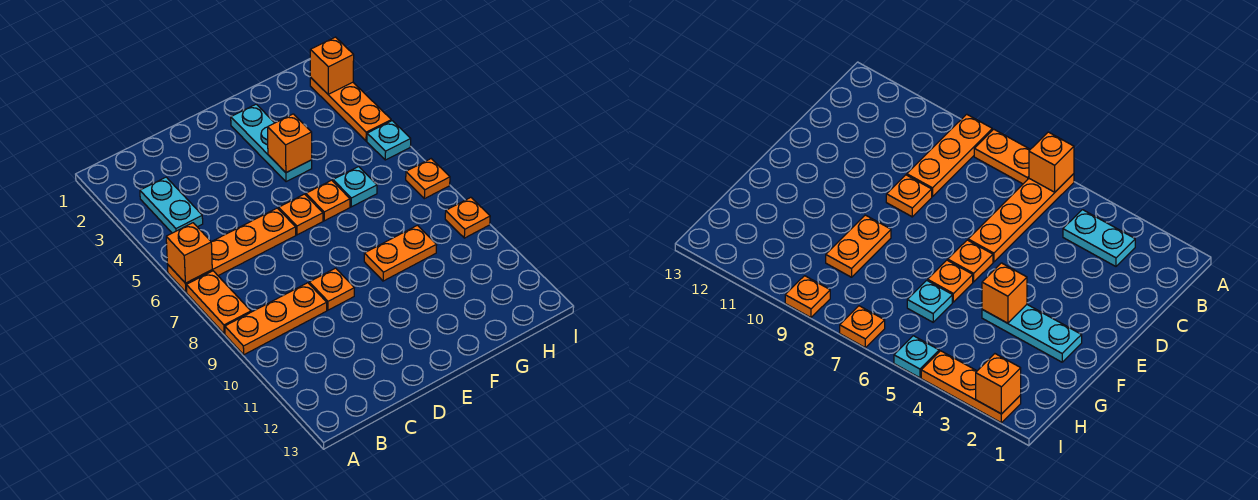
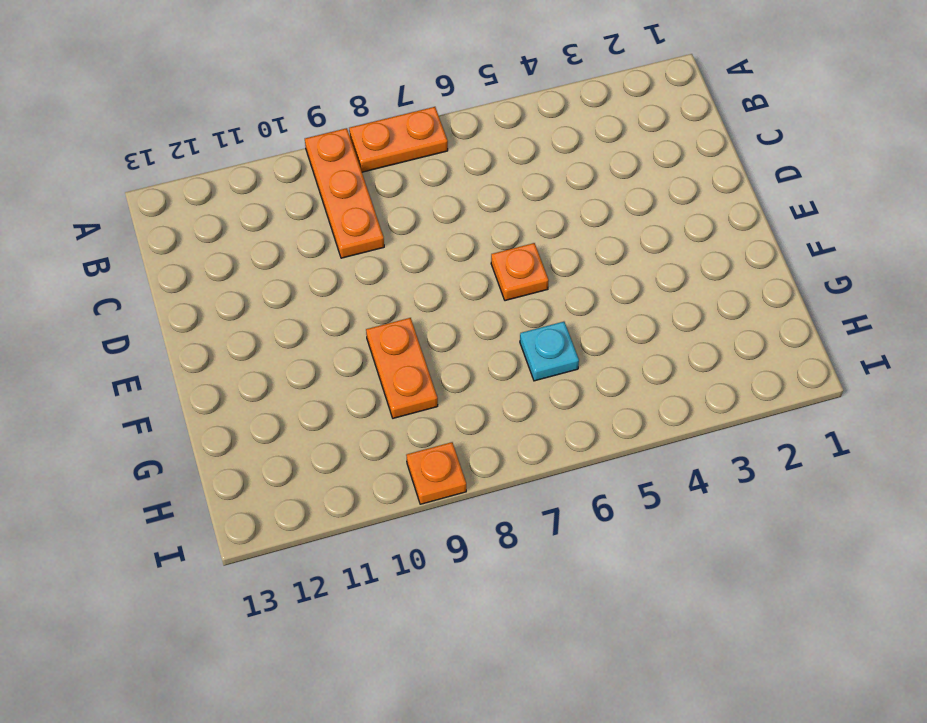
none -> orange plate A6:D6 level 1
none -> cyan plate B3:B4 level 1
none -> orange plate D9 level 1

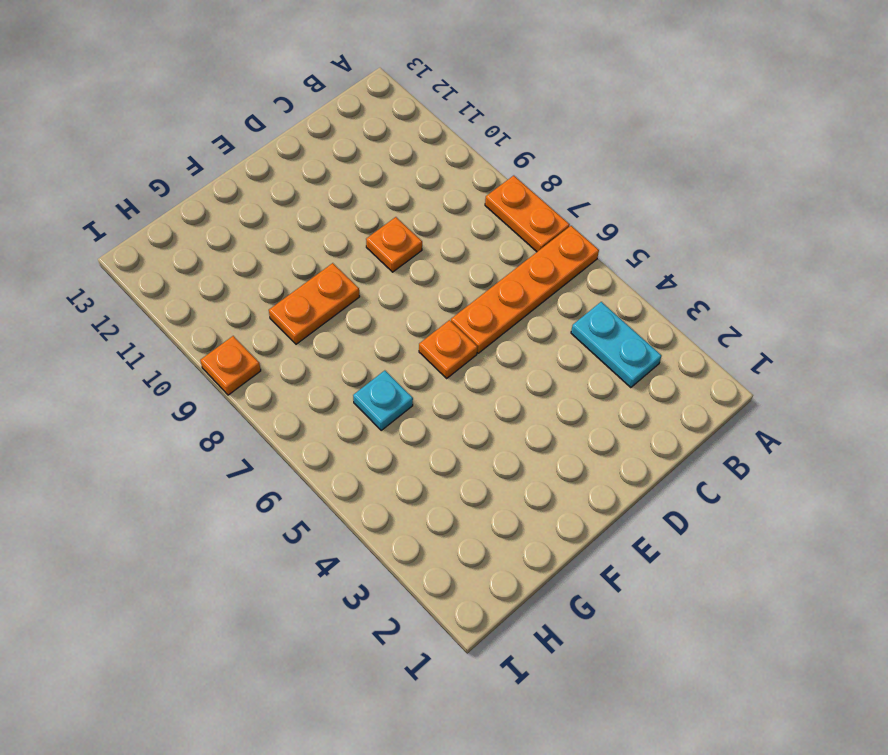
none -> orange plate A9:C9 level 1
none -> cyan plate F2:F4 level 1
none -> orange plate F6 level 1

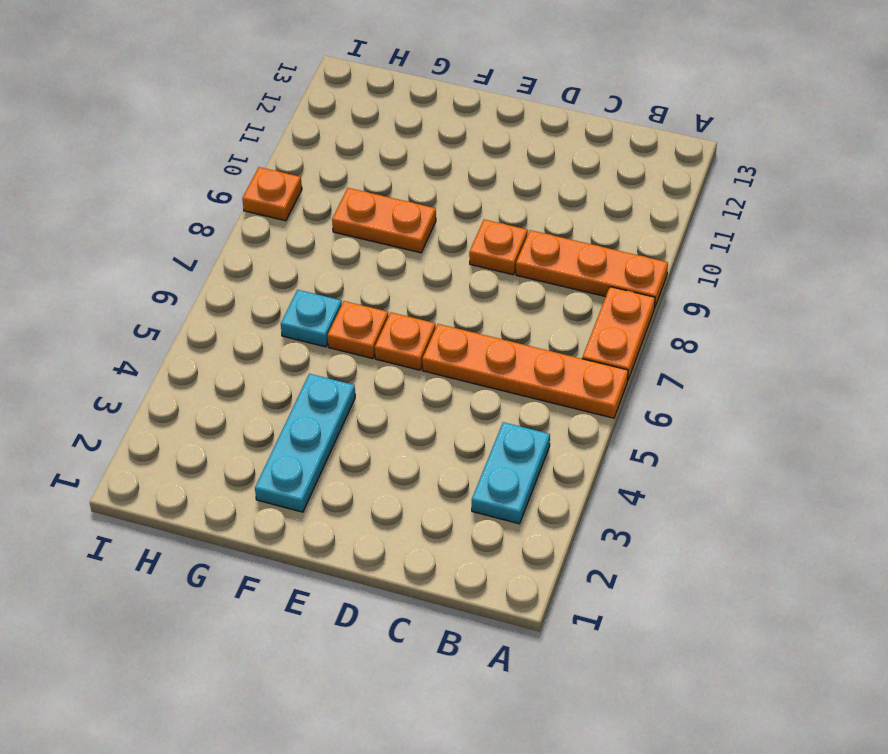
none -> orange plate I2:I4 level 1
none -> cyan plate I5 level 1
none -> orange plate I7 level 1

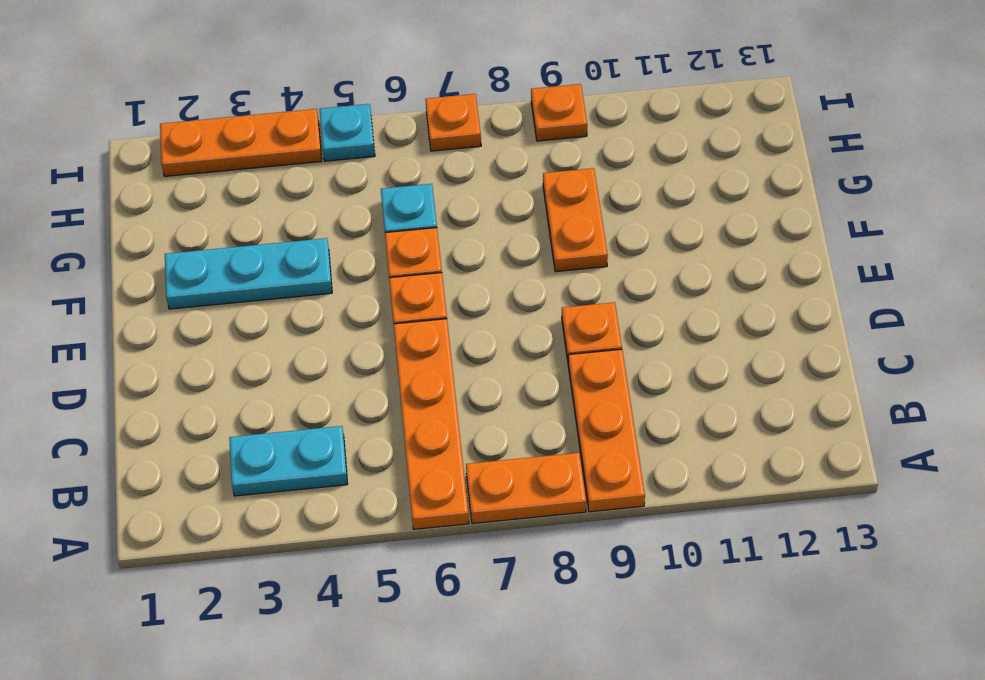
none -> orange brick A6 level 2
none -> orange brick F4 level 2
none -> orange brick I2 level 2

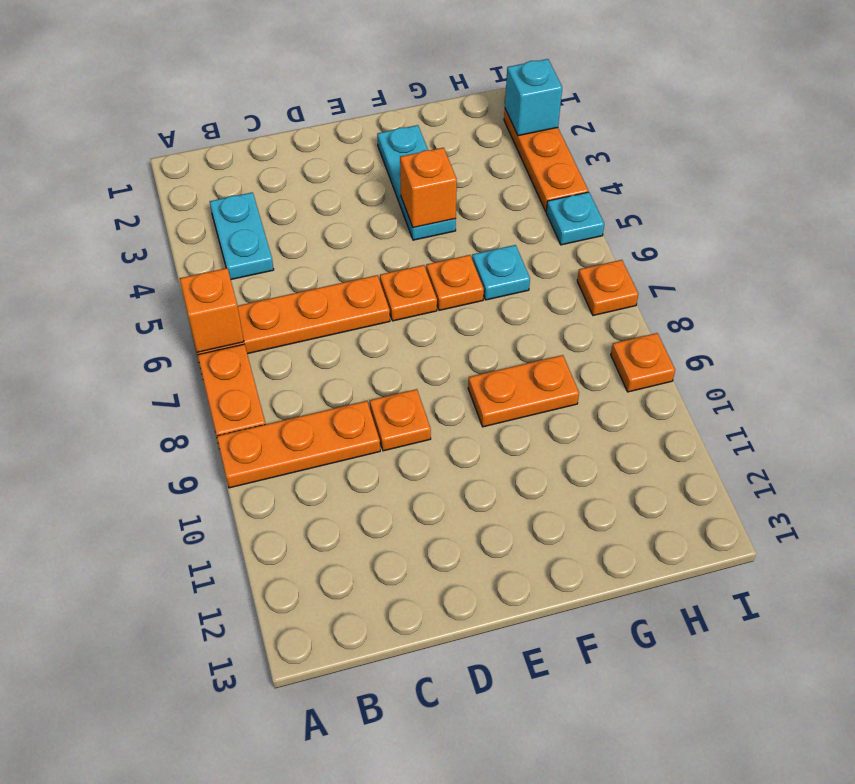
cyan brick I2 level 2 -> orange brick I2 level 2

